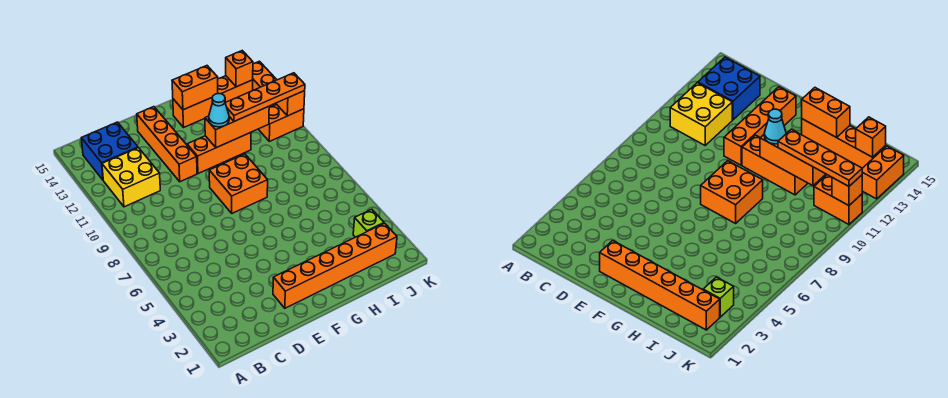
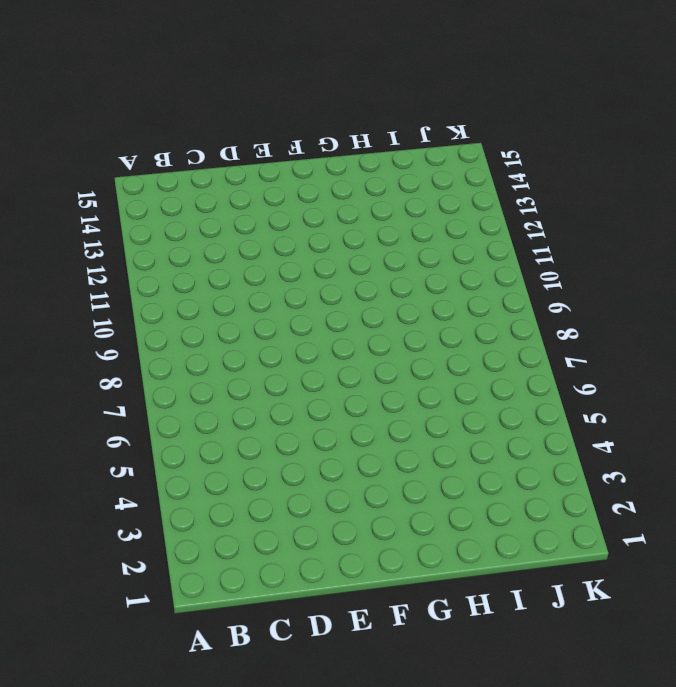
none -> yellow brick B11:C12 level 1
none -> blue brick B13:C14 level 1
none -> orange brick E2:J2 level 1

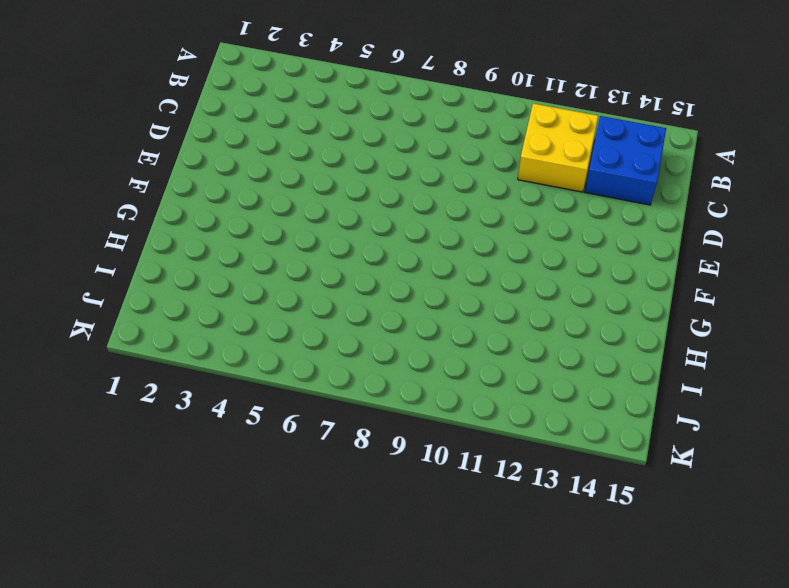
none -> orange brick E2:J2 level 1
none -> orange brick E11:E14 level 1
none -> orange brick F8:G9 level 1

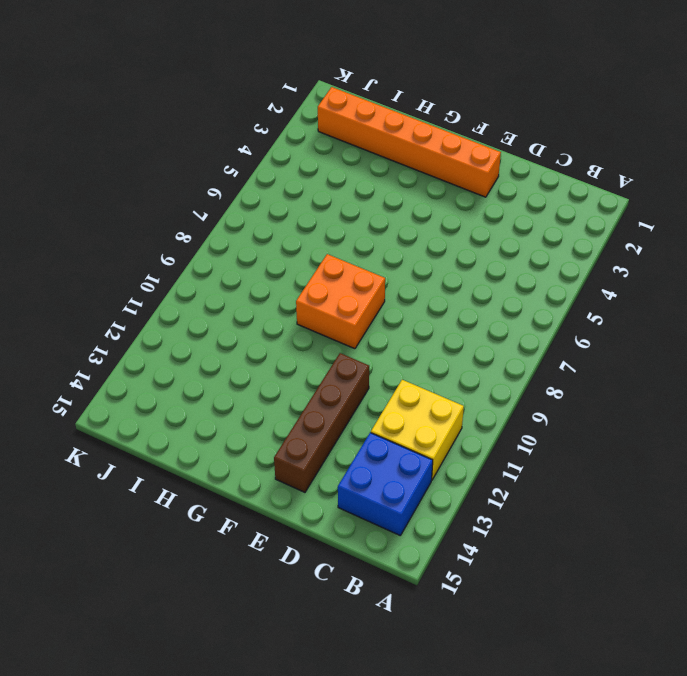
brown brick E11:E14 level 1 -> orange brick E11:E14 level 1
none -> orange brick F11:H11 level 1
none -> orange brick G14:J14 level 1
none -> lime brick J3 level 1

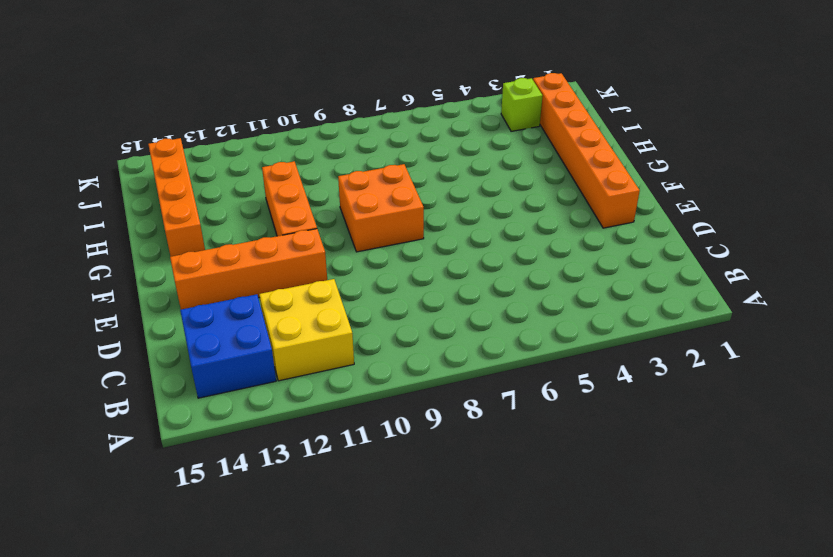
none -> orange brick J11:K11 level 1
none -> orange brick K13:K14 level 1
none -> orange brick G11:I11 level 2

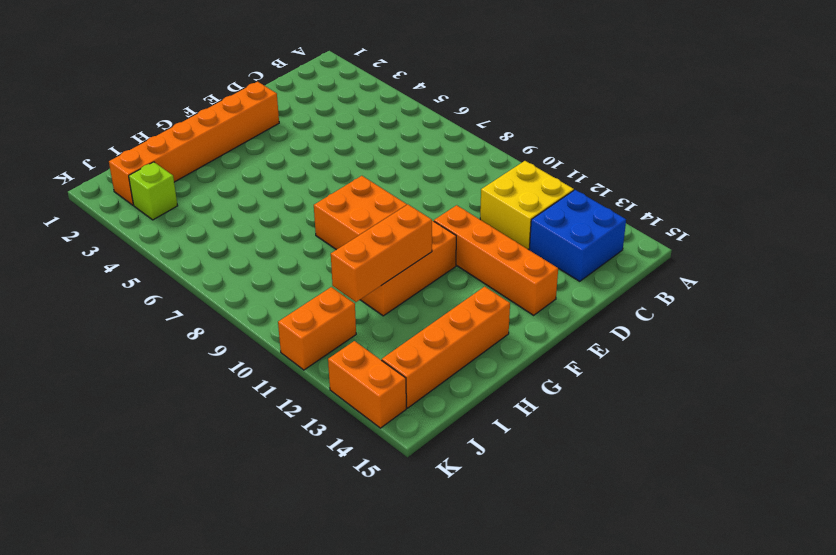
none -> orange brick G14:H14 level 2
none -> orange brick J14 level 2
none -> orange brick K11 level 2

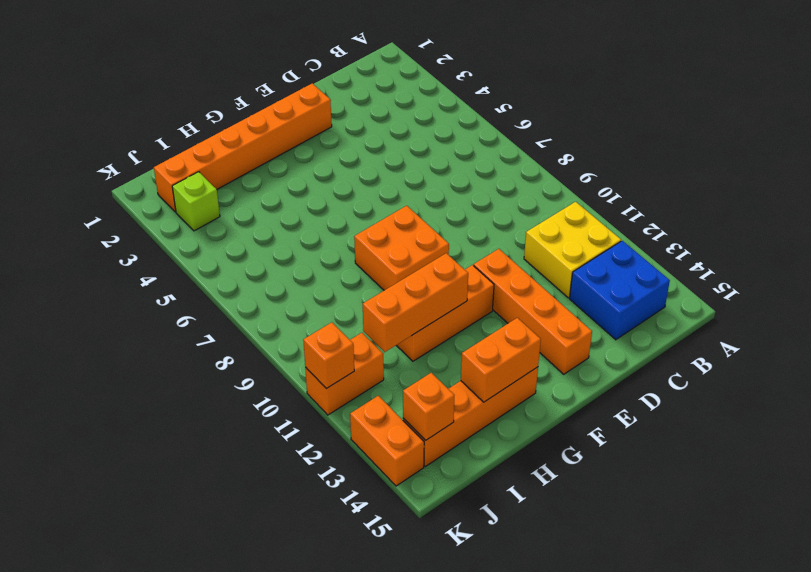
none -> cyan cone G11 level 3
none -> orange plate H11:K11 level 3

